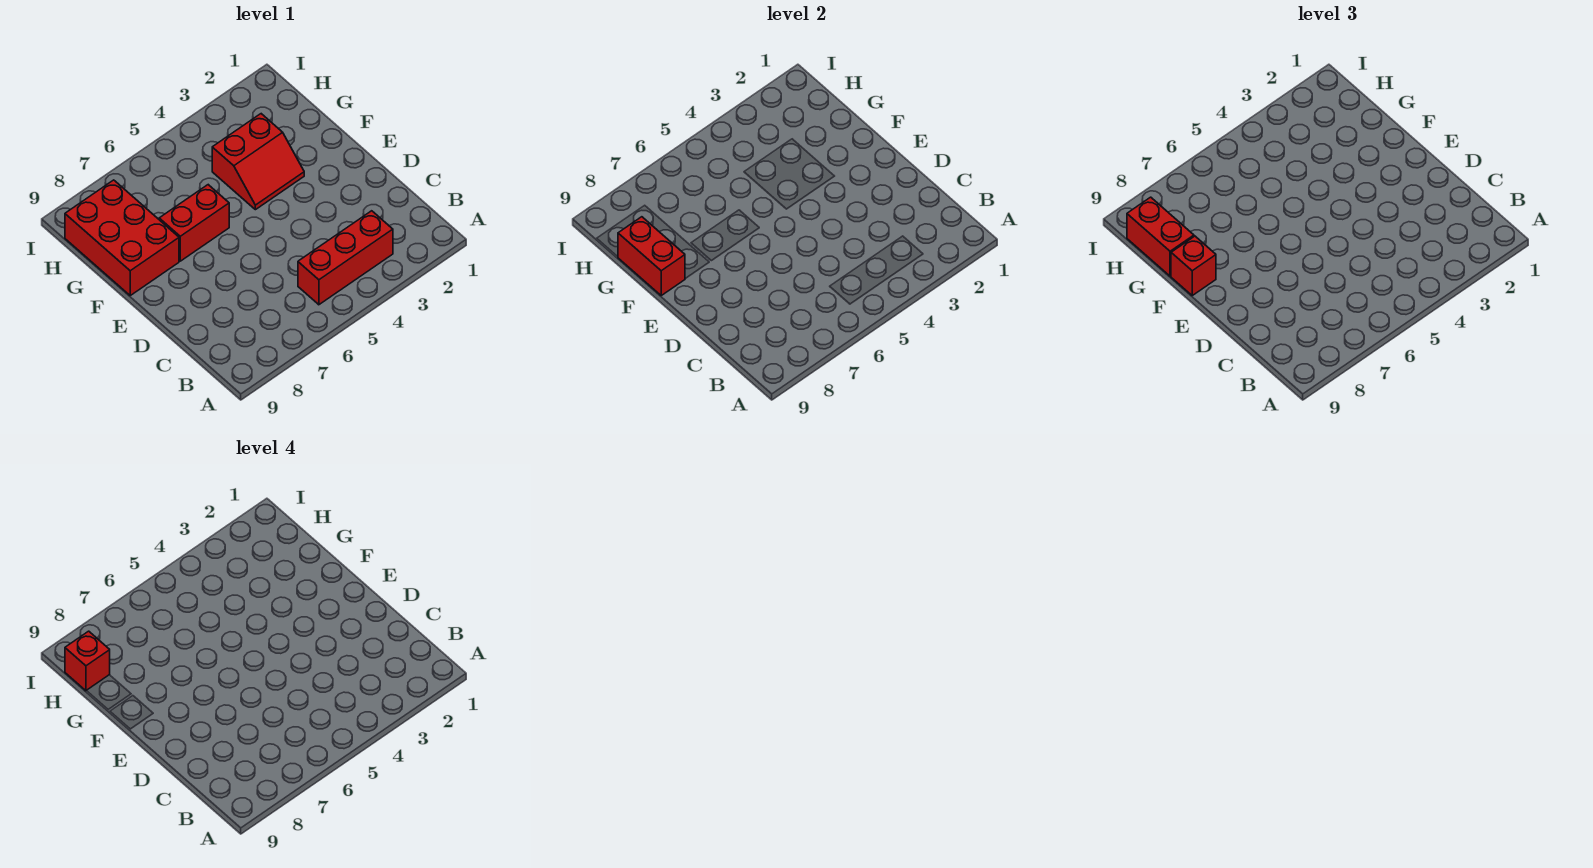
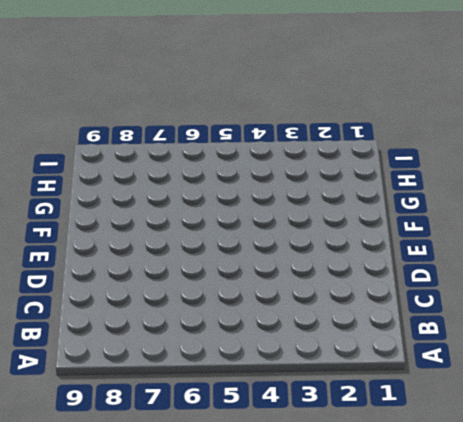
none -> red brick B3:B5 level 1
none -> red slope F3:G4 level 1 top G

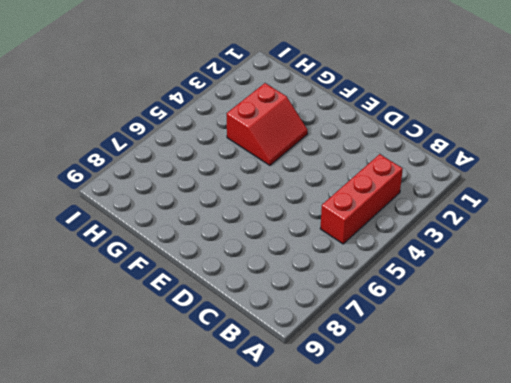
none -> red brick F6:F7 level 1
none -> red brick F8:H9 level 1

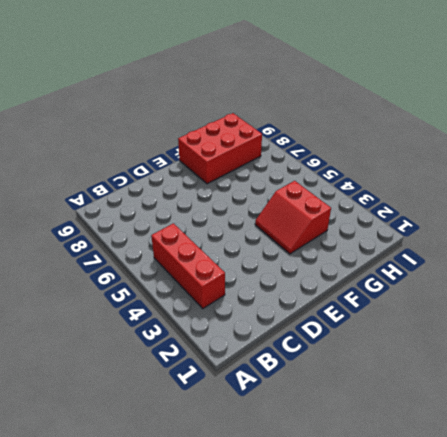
none -> red brick F6:F7 level 1
none -> red brick F9:G9 level 2

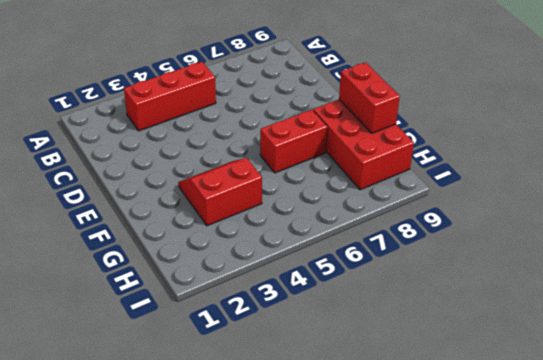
none -> red brick F9 level 3
none -> red brick G9:H9 level 3

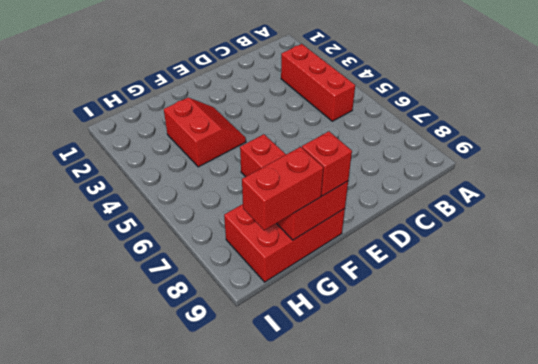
none -> red brick H9 level 4

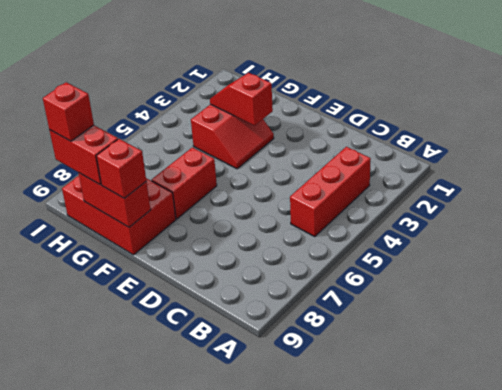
red slope F3:G3 level 2 top F -> none

